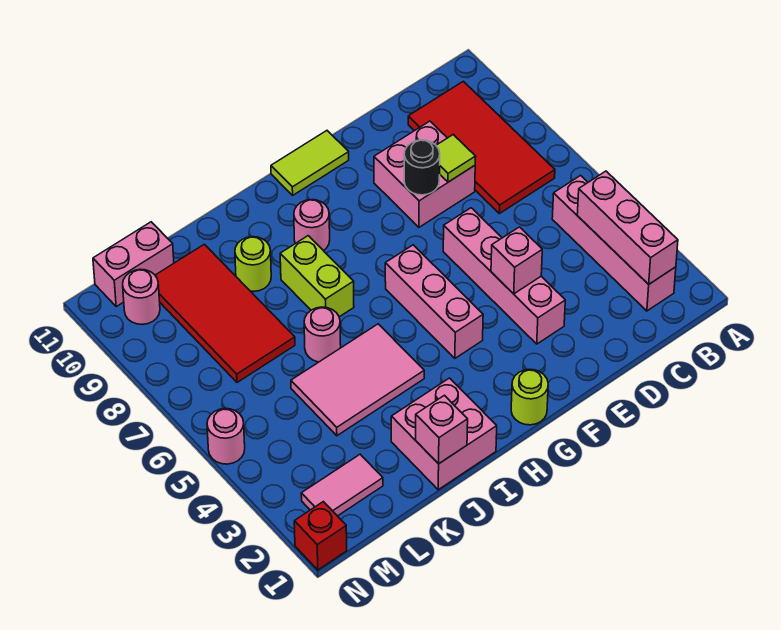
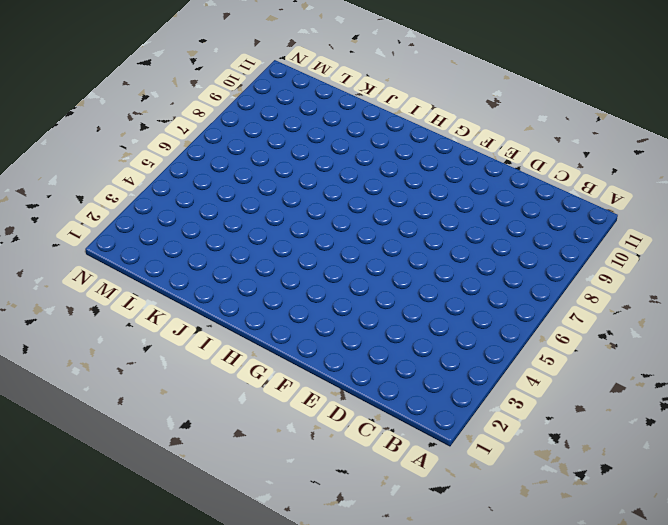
none -> pink brick B2:B5 level 1
none -> red tile B7:C10 level 1
none -> pink brick D8:E9 level 1

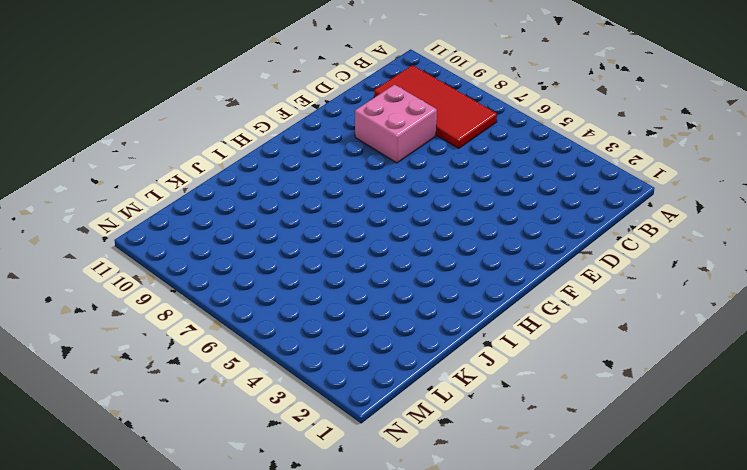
none -> pink brick B2:B5 level 1
none -> pink brick E3:E6 level 1
none -> lime tile F11:G11 level 1

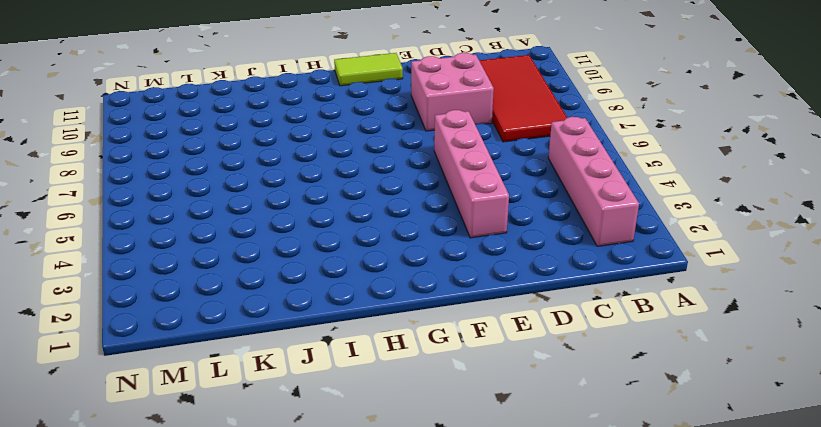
none -> lime round brick G1 level 1
none -> pink brick G4:G6 level 1
none -> pink round brick H9 level 1

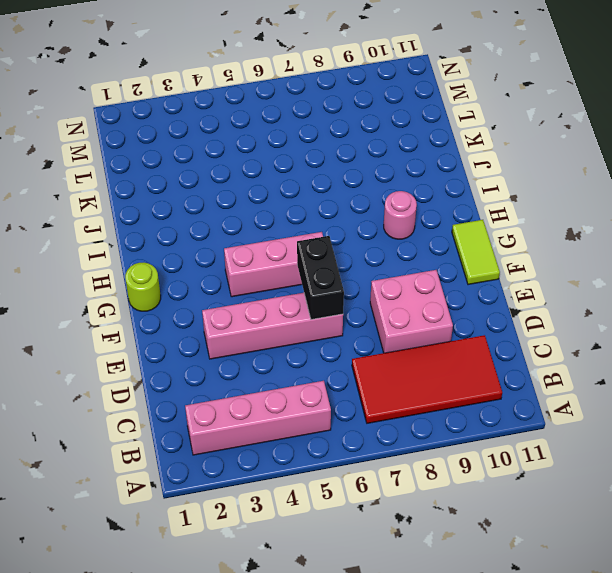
black brick E6:F6 level 2 -> none
none -> pink brick I1:J2 level 1
none -> pink tile I4:K5 level 1
none -> lime brick I7:I8 level 1

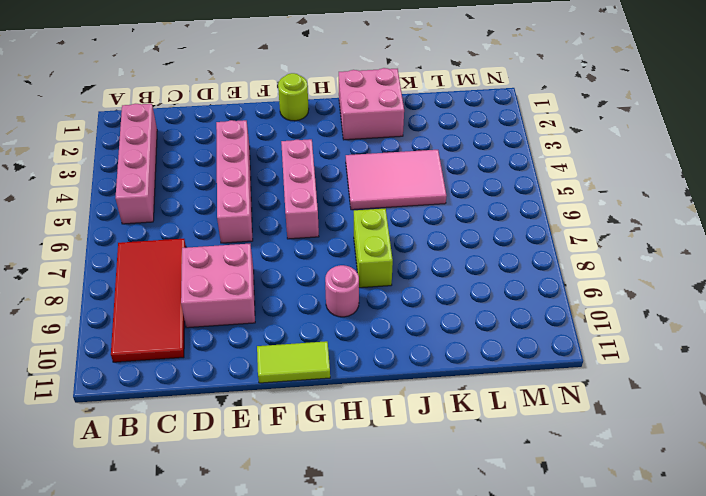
none -> pink round brick J6 level 1
none -> lime round brick J9 level 1
none -> red tile K7:L10 level 1

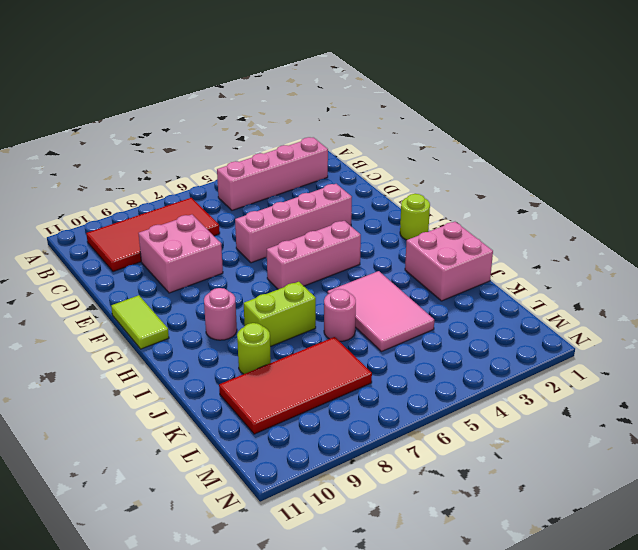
none -> pink tile L2:M2 level 1
none -> pink brick L11:M11 level 1
none -> pink round brick M10 level 1

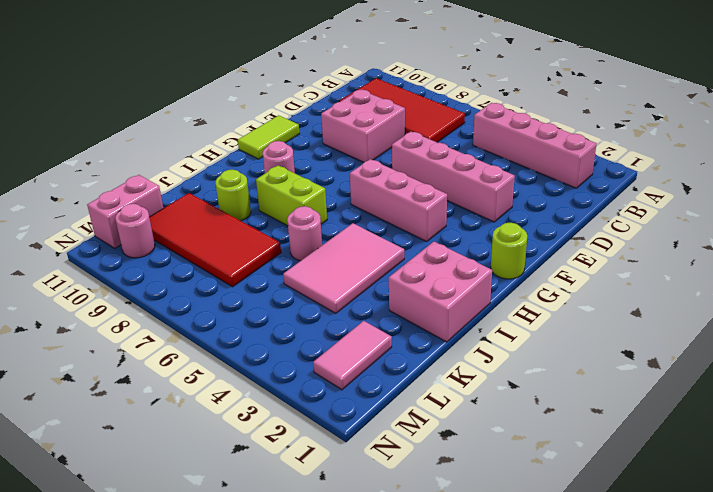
none -> red brick N1 level 1
none -> pink round brick N5 level 1
none -> pink brick B2:B4 level 2

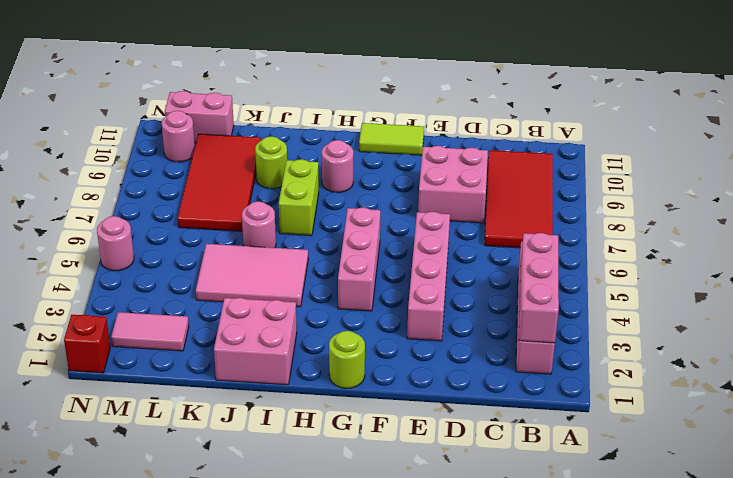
none -> lime tile D8 level 2
none -> pink brick E4 level 2
none -> black round brick E8 level 2

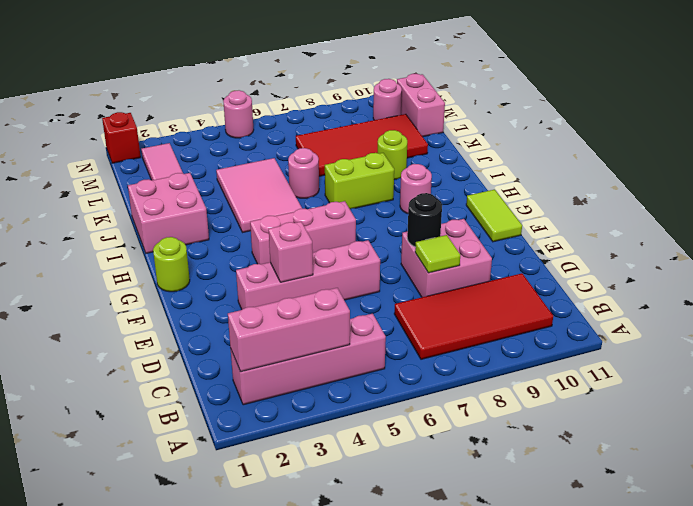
none -> pink brick J1 level 2

